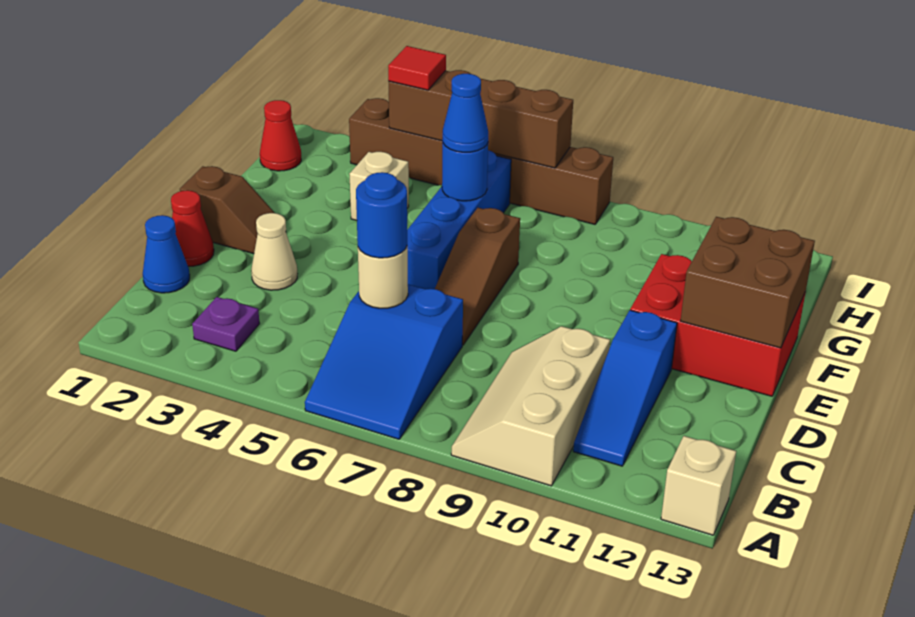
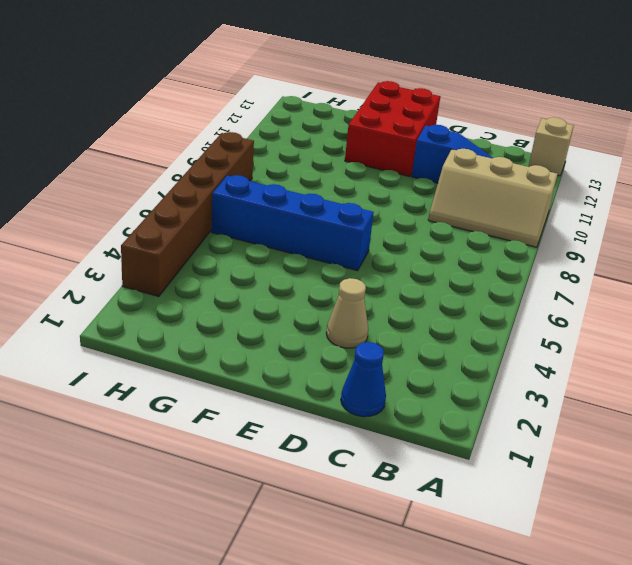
none -> blue slope A6:C7 level 1 top C
none -> purple plate B3 level 1
none -> red cone D1 level 1

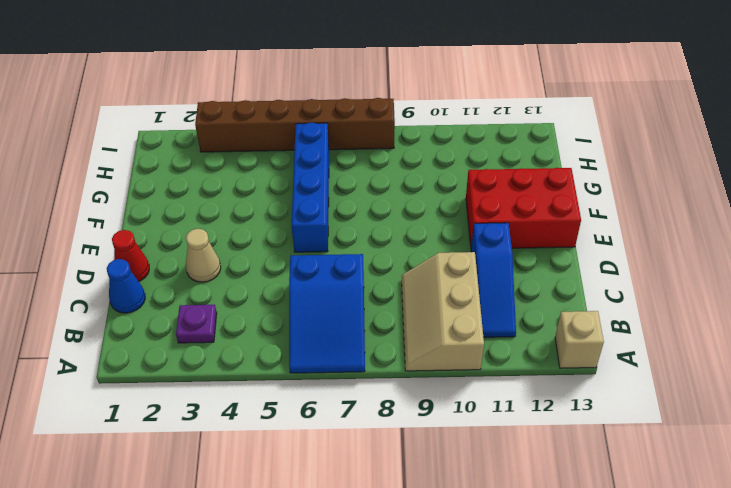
none -> brown slope D7:F7 level 1 top F
none -> brown slope E1:E2 level 1 top 1
none -> tan brick G4 level 1

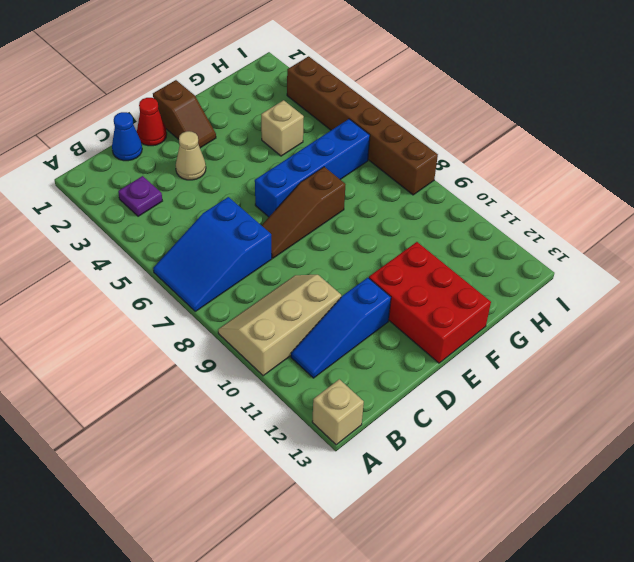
none -> red cone H1 level 1
none -> tan round brick C6 level 2
none -> brown brick E12:F13 level 2

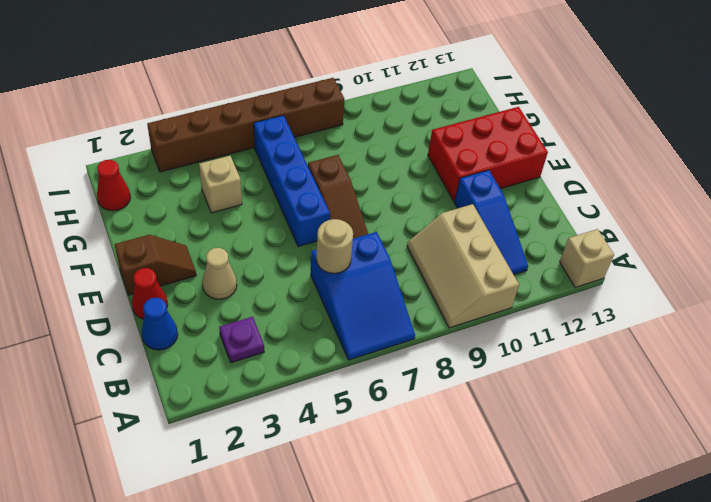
none -> brown brick E12:F13 level 2
none -> blue round brick G6 level 2
none -> brown brick I4:I7 level 2

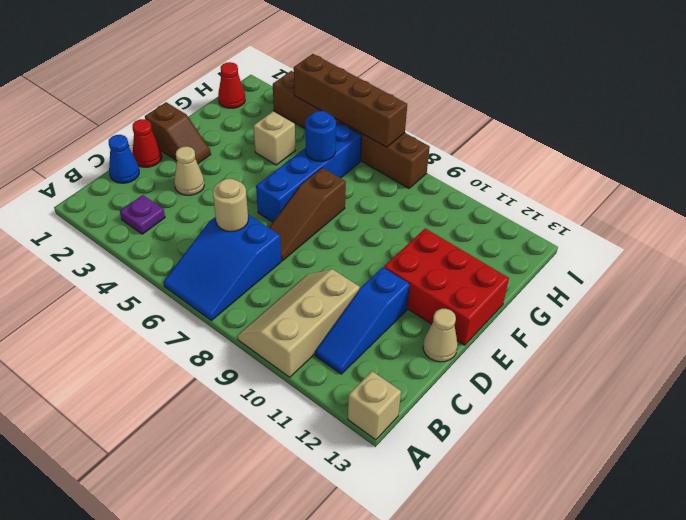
tan cone D13 level 1 -> none
none -> brown brick E12:F13 level 2
none -> blue round brick C6 level 3
none -> blue cone G6 level 3

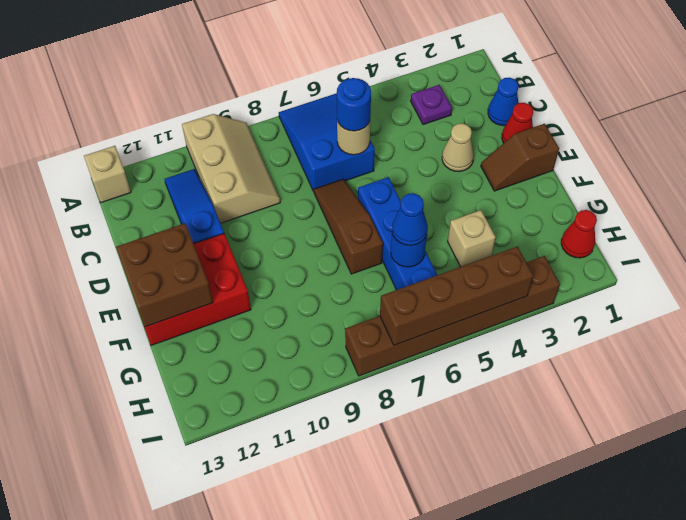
none -> red tile I4 level 3

